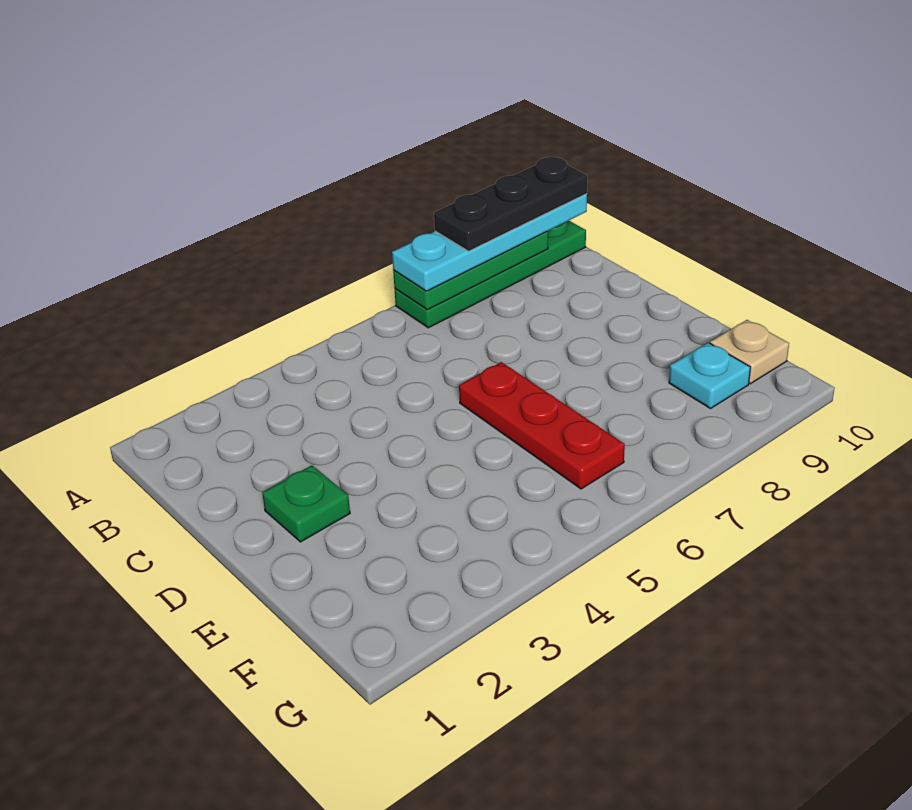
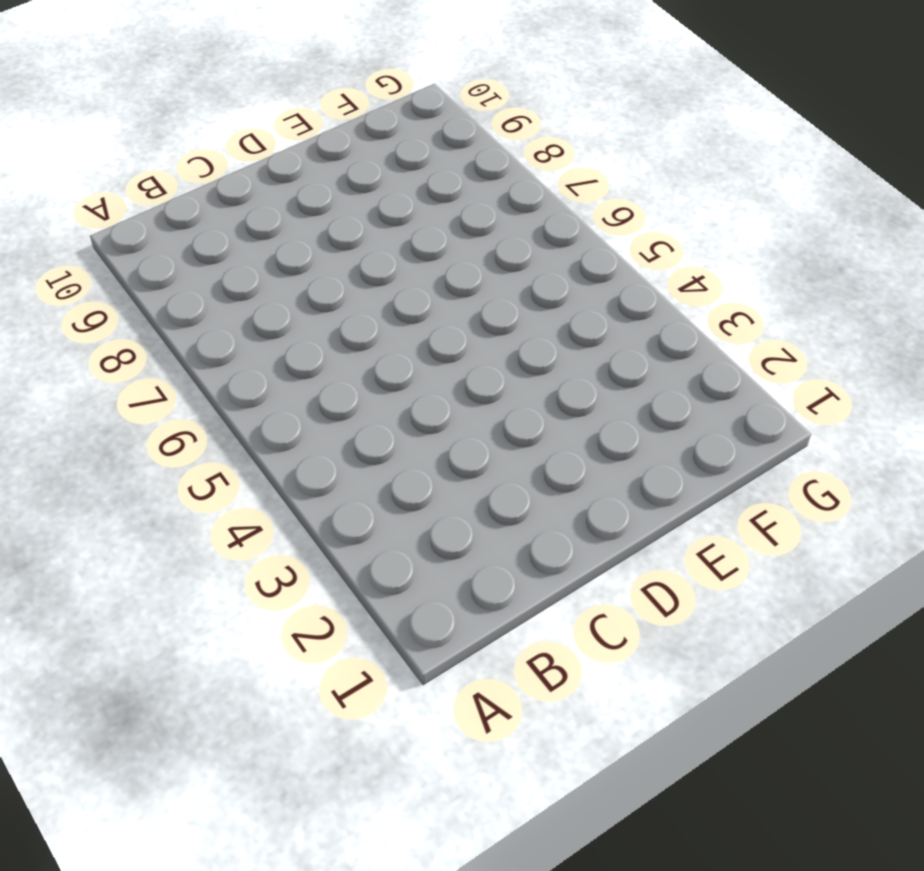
none -> green plate A7:A10 level 1
none -> green plate D2 level 1

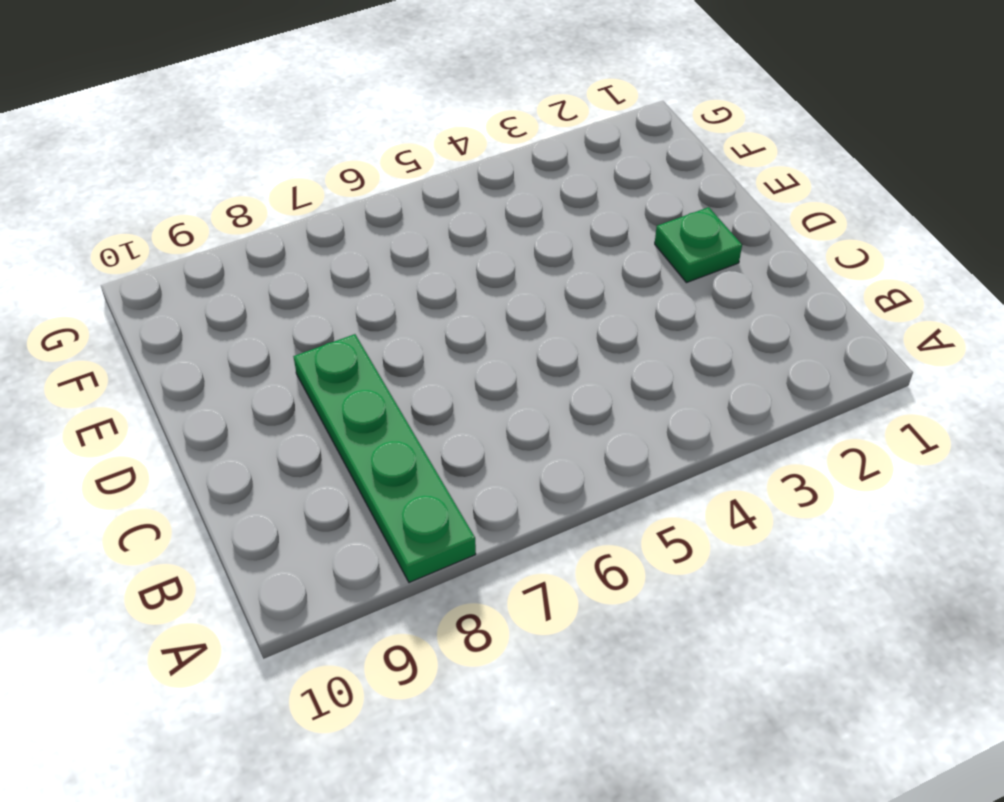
green plate A8:D8 level 1 -> green plate A7:A10 level 1
none -> red plate D6:F6 level 1
none -> cyan plate F9 level 1

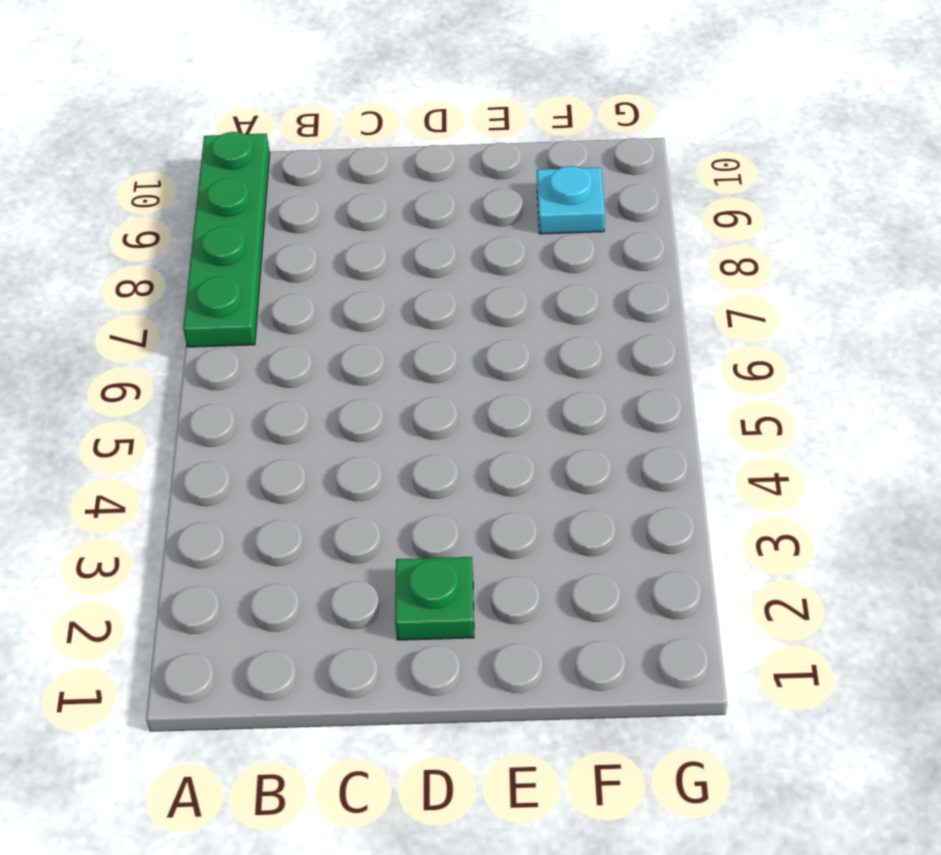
none -> red plate D6:F6 level 1
none -> tan plate F10 level 1

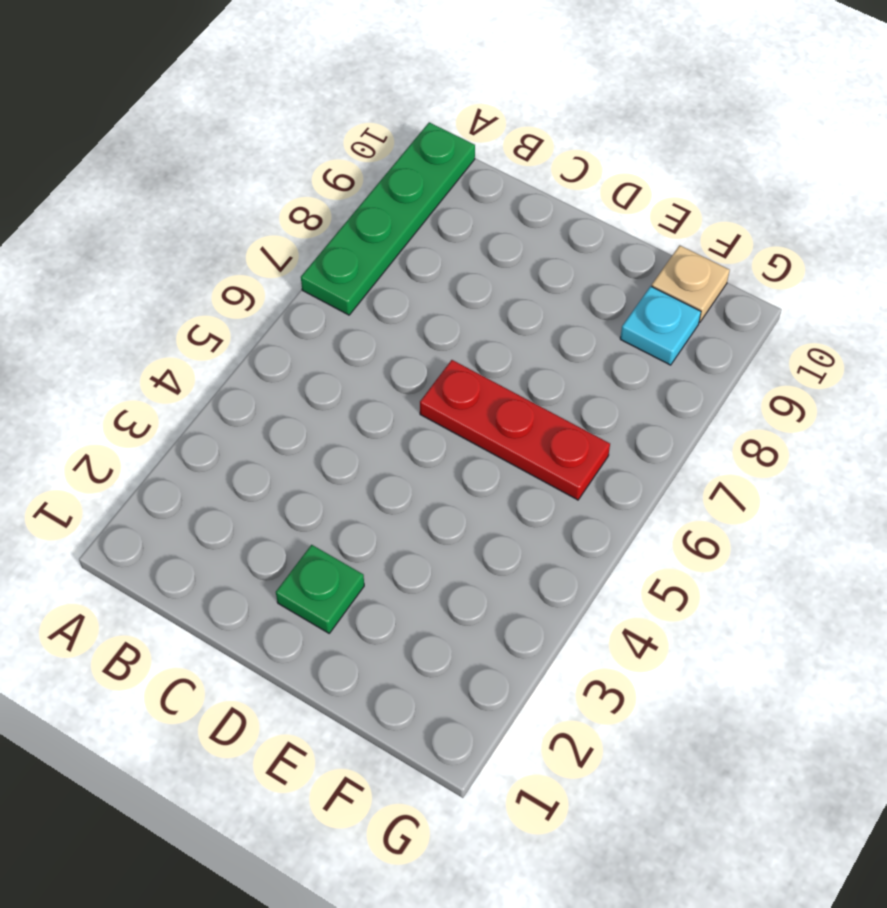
none -> green plate A7:A9 level 2
none -> cyan plate A7:A10 level 3

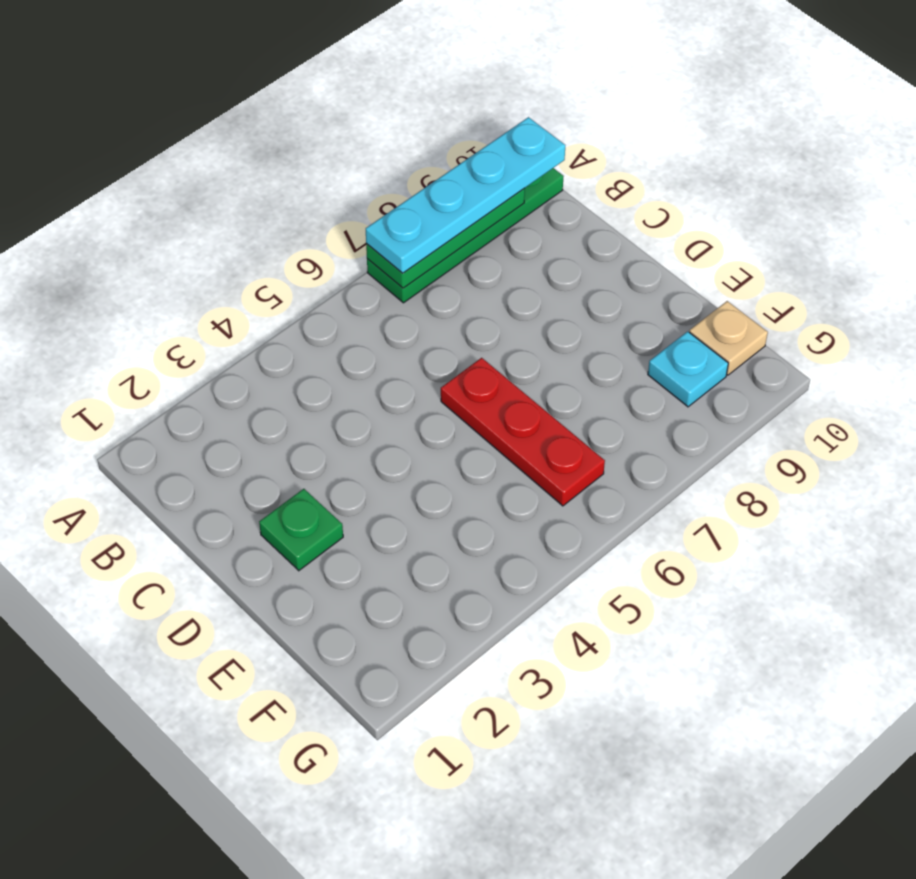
none -> black plate A8:A10 level 4

